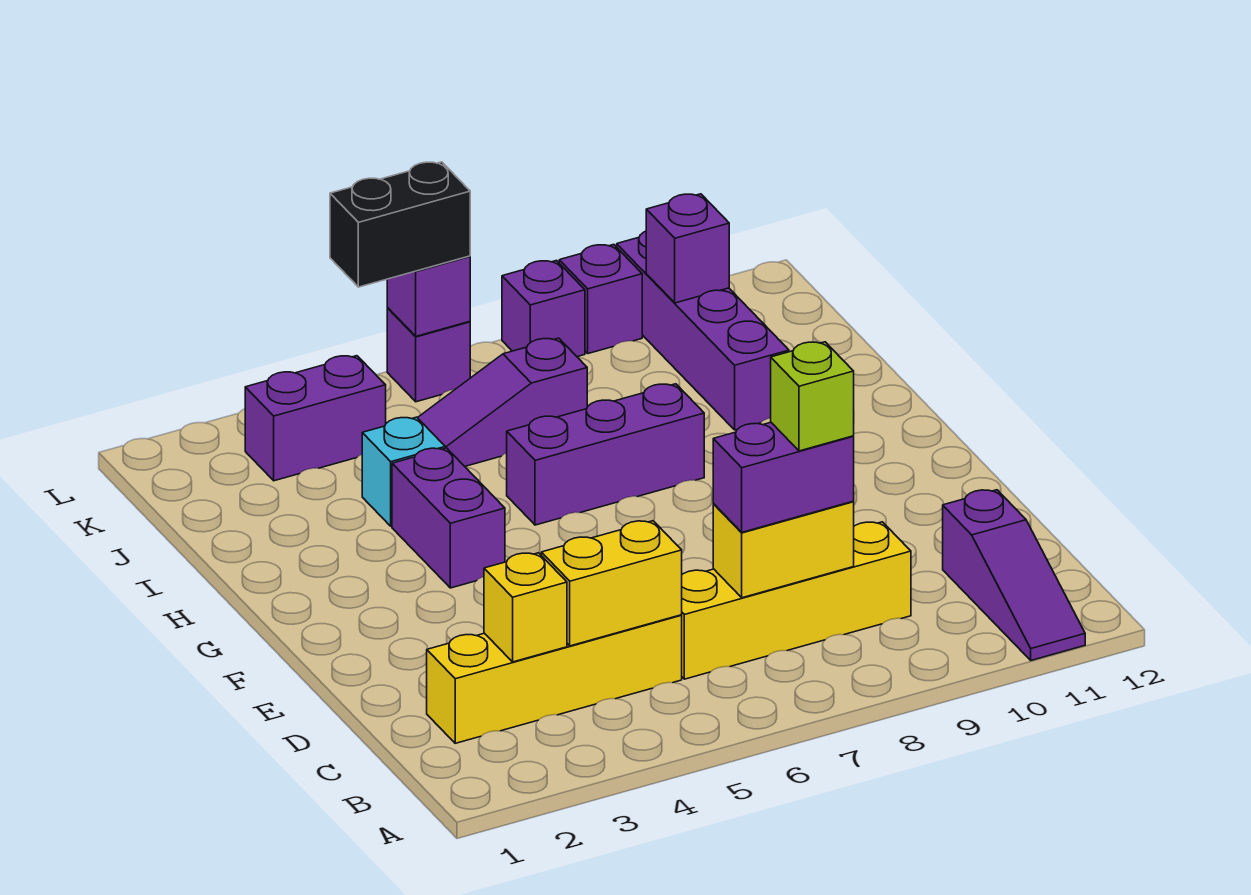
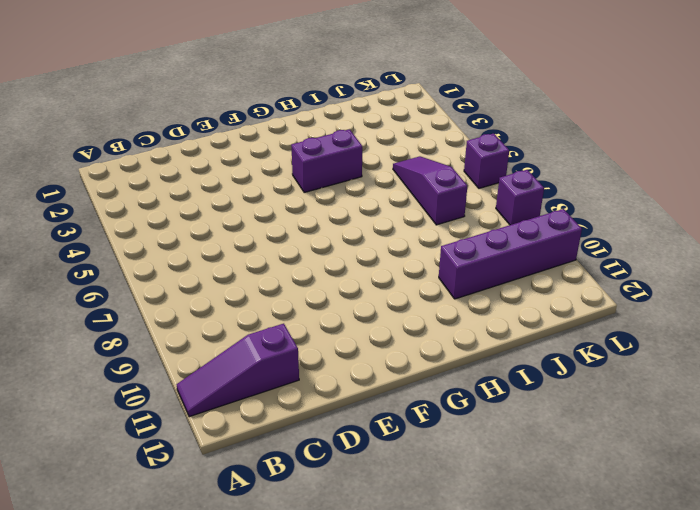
none -> yellow brick C2:C5 level 1
none -> yellow brick C6:C9 level 1
none -> purple brick H6:H8 level 1

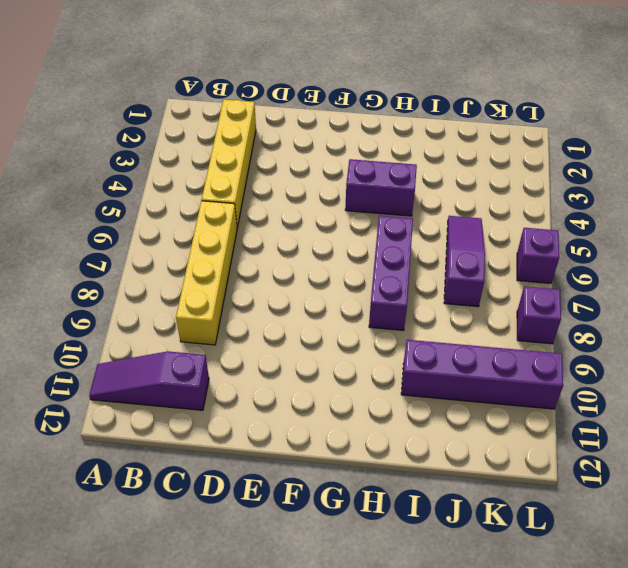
none -> cyan brick I4 level 1
none -> purple brick K3:K4 level 1
none -> purple brick L9 level 1

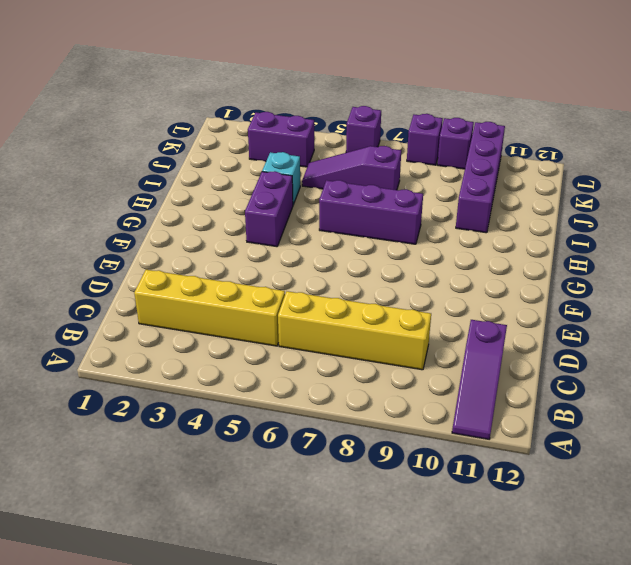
none -> yellow brick C3 level 2
none -> yellow brick C4:C5 level 2
none -> yellow brick C7:C8 level 2

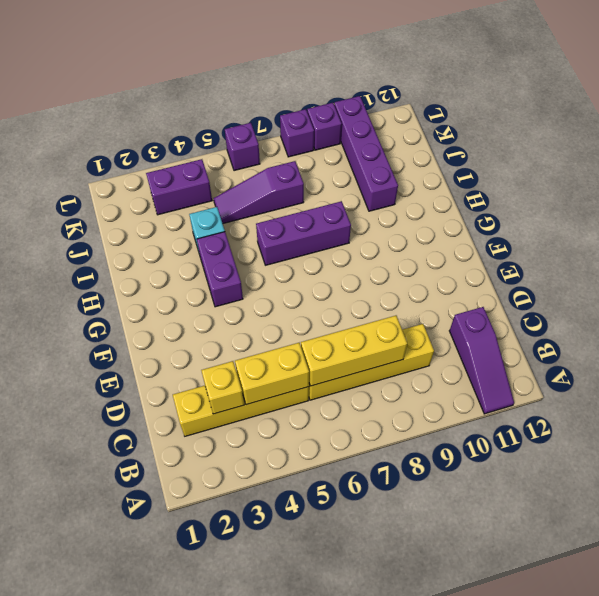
yellow brick C6:C8 level 2 -> yellow brick C7:C8 level 2
none -> purple brick K10 level 2
none -> purple brick L6 level 2
none -> purple brick C7:C8 level 3

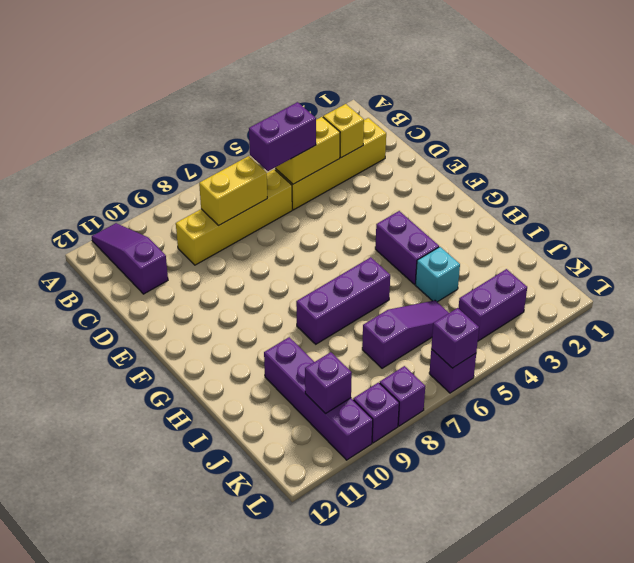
purple brick C5:C6 level 3 -> purple brick C7:C8 level 3
none -> black brick L5:L6 level 3
none -> lime brick C8 level 4

